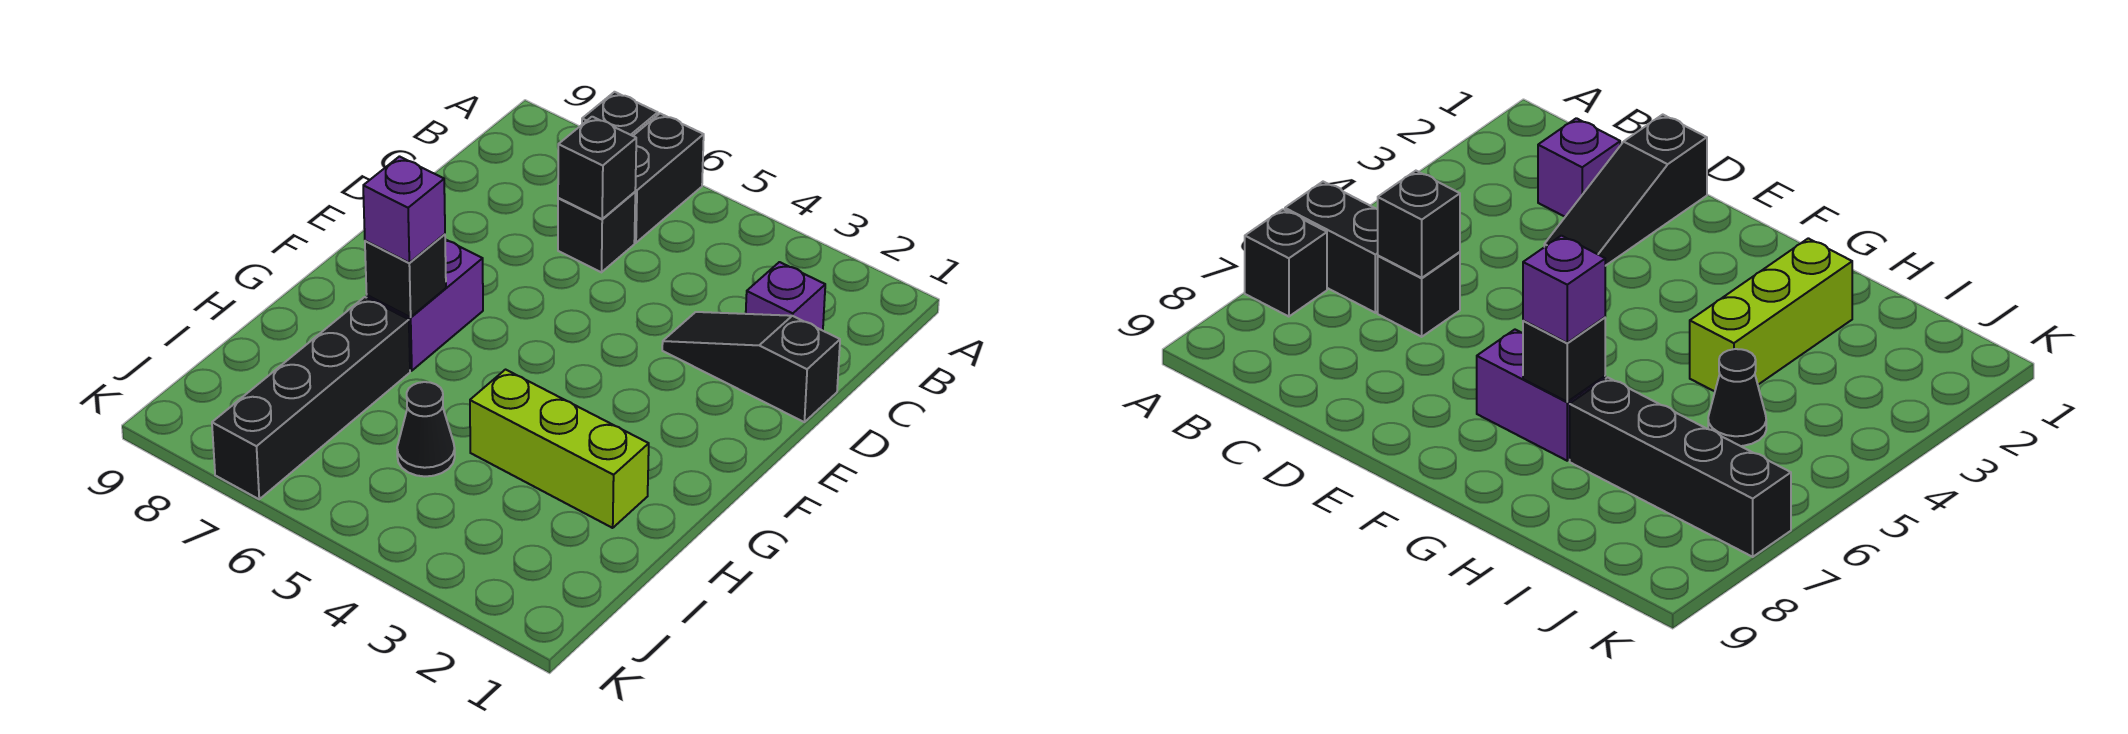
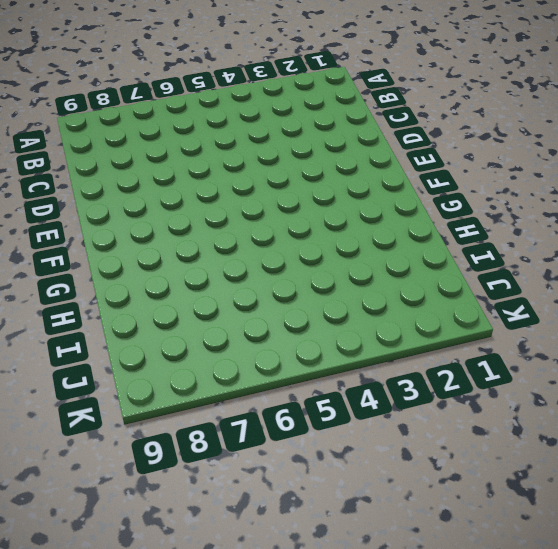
none -> black brick A6:B6 level 1
none -> black brick A7 level 1
none -> purple brick C2 level 1

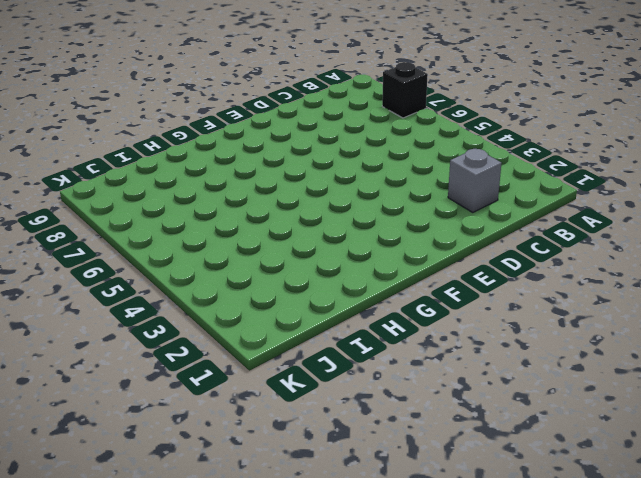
grey brick C2 level 1 -> purple brick C2 level 1
none -> black brick A6:B6 level 1
none -> black brick C6 level 1
none -> black slope D1:D3 level 1 top 1

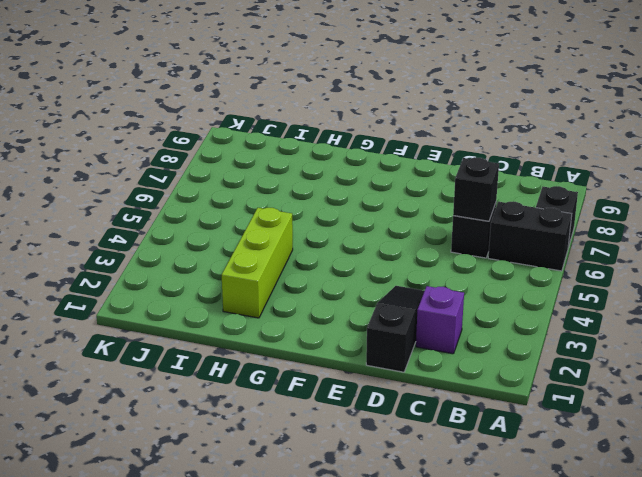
none -> purple brick F7:G7 level 1
none -> black brick H7:K7 level 1
none -> black cone I5 level 1

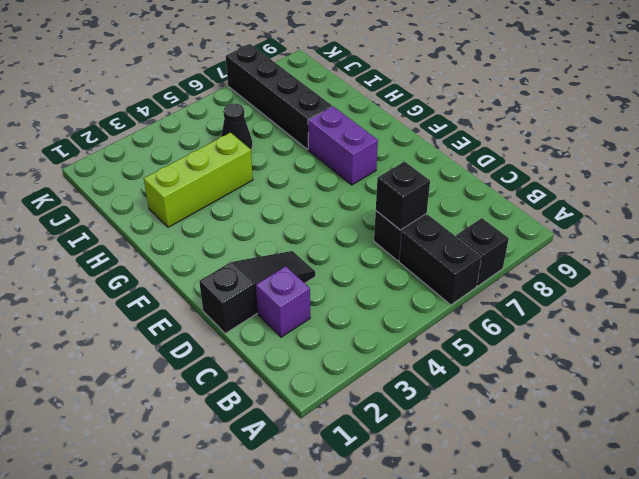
none -> black brick G7 level 2
none -> purple brick G7 level 3

